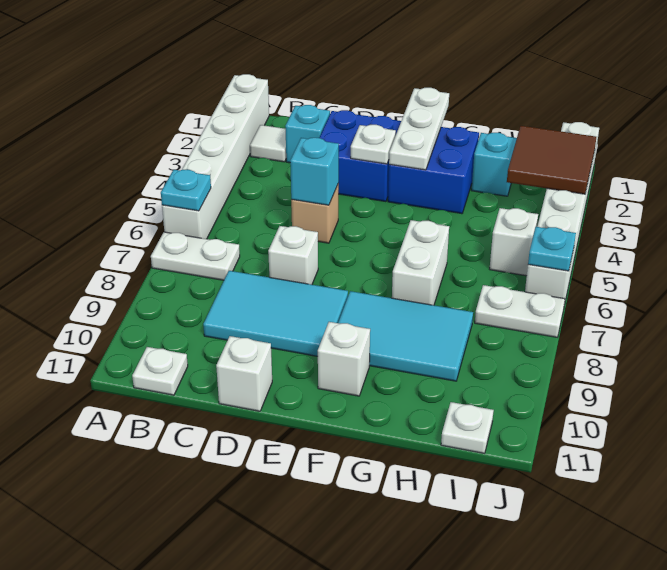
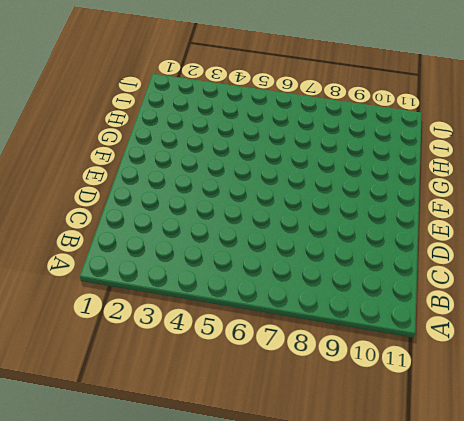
none -> white brick A1:A6 level 1
none -> white plate A7:B7 level 1
none -> white tile B2 level 1

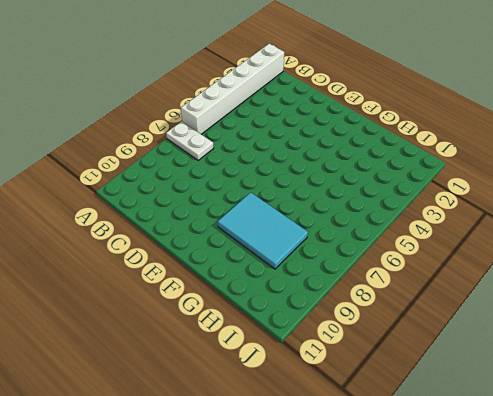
none -> white tile B2 level 1
none -> white plate B11 level 1
none -> cyan brick C2 level 1

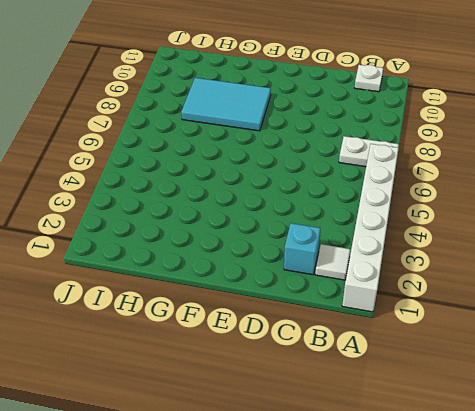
none -> cyan tile C8:E9 level 1
none -> blue brick D2:E3 level 1
none -> tan brick D5 level 1

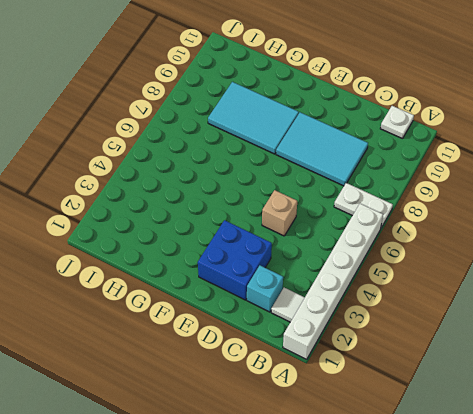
none -> white brick D7 level 1
none -> white brick D11 level 1
none -> blue brick F2:G3 level 1

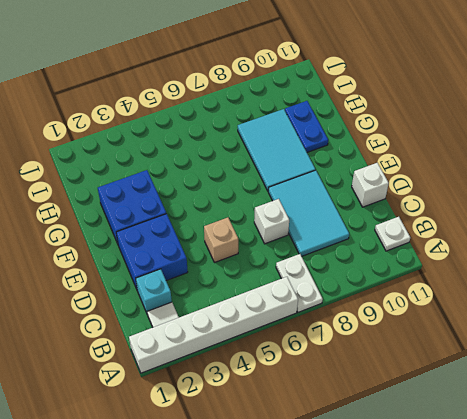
blue plate G10:H10 level 1 -> none
none -> white brick F10 level 1
none -> white brick G6:G7 level 1
none -> cyan brick H2 level 1

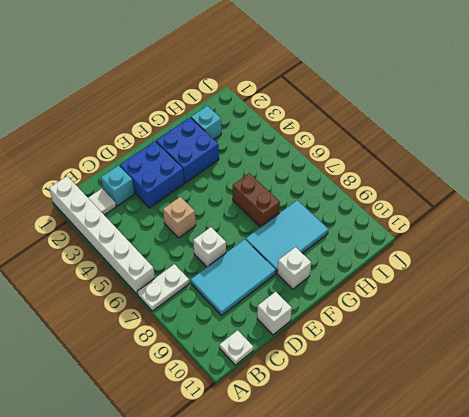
brown brick G6:G7 level 1 -> white brick G6:G7 level 1
none -> white brick I5 level 1
none -> white plate I7:J7 level 1
none -> white plate I11 level 1

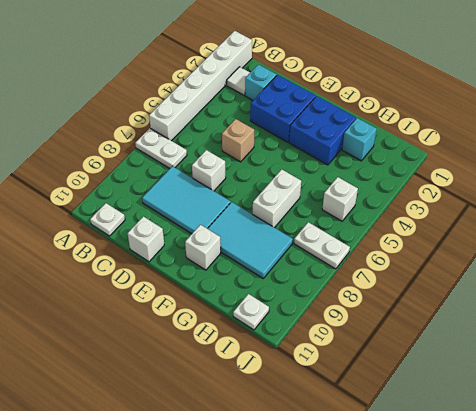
none -> white brick J1:J6 level 1
none -> cyan plate A6 level 2
none -> cyan brick D5 level 2

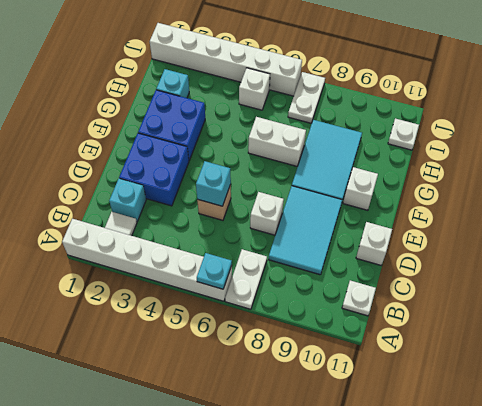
none -> white plate E3 level 2
none -> white plate F1:F3 level 2
none -> brown tile I2:J3 level 2

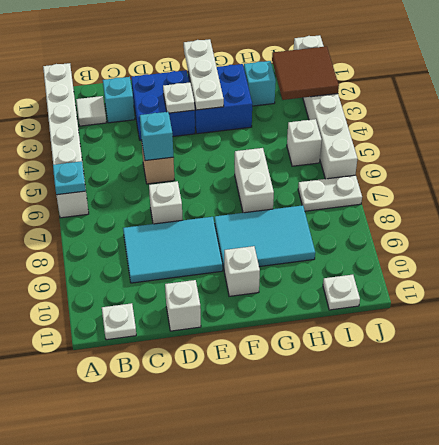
none -> white plate A7:B7 level 1
none -> cyan plate J6 level 2

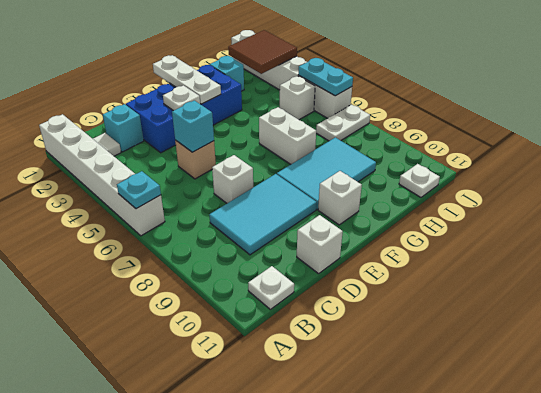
cyan plate J5:J6 level 2 -> cyan plate J6 level 2
none -> white plate A7:B7 level 1

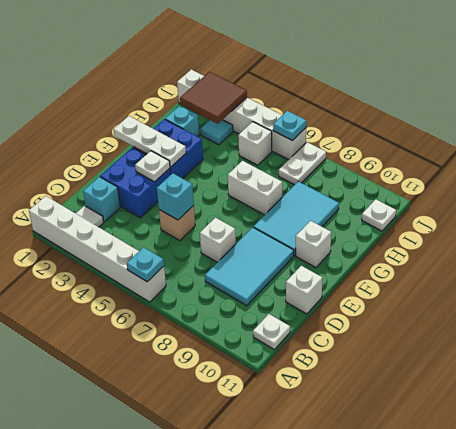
cyan tile I3 level 1 -> none
none -> white plate A7:B7 level 1

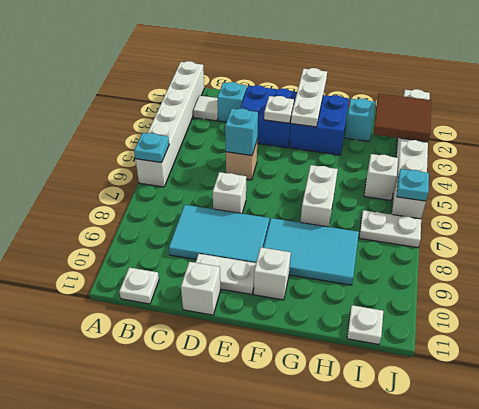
white plate D10:E10 level 1 -> white plate A7:B7 level 1

